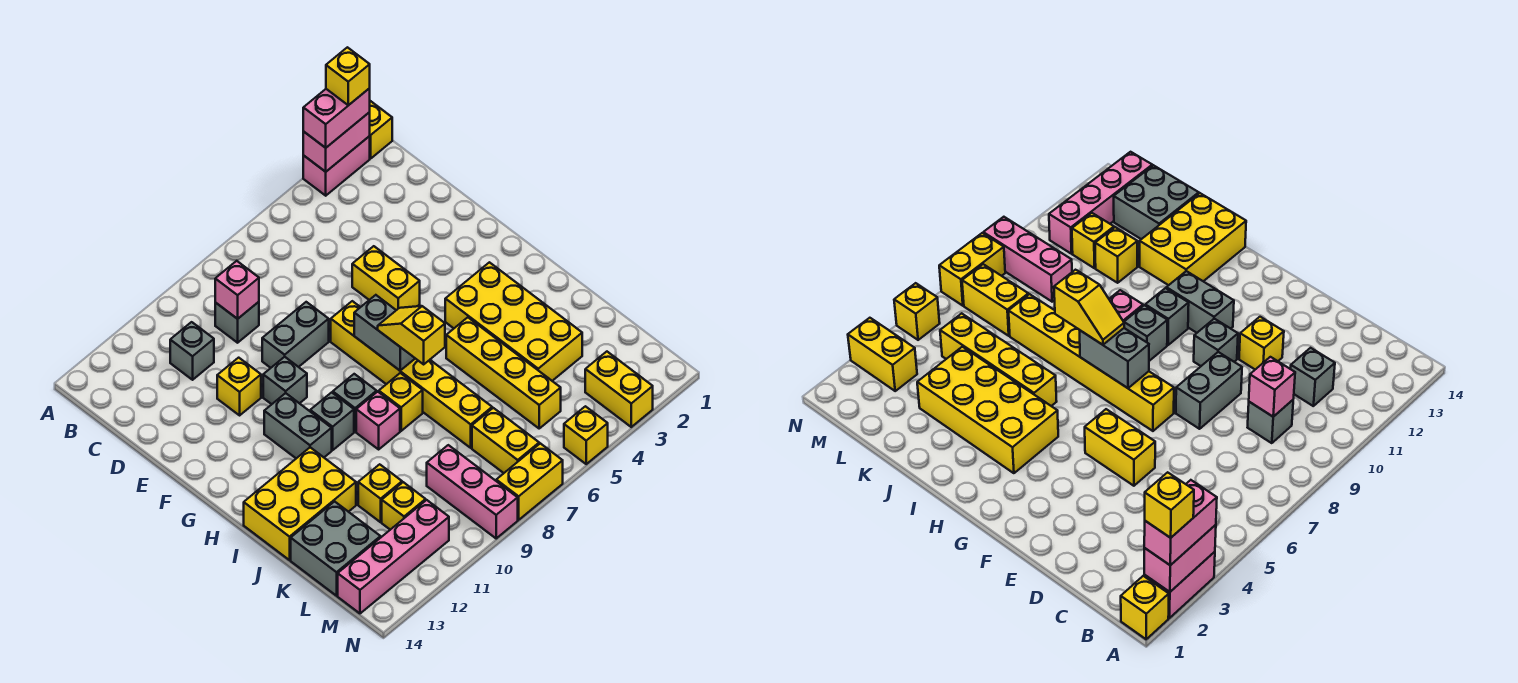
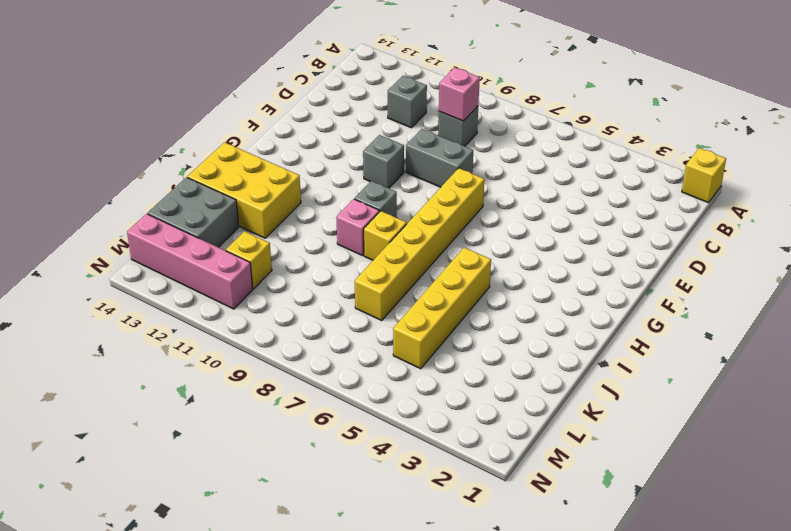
none -> pink brick A2:A3 level 1
none -> yellow brick E5:F5 level 1
none -> yellow brick E11 level 1
none -> grey brick G11:H11 level 1

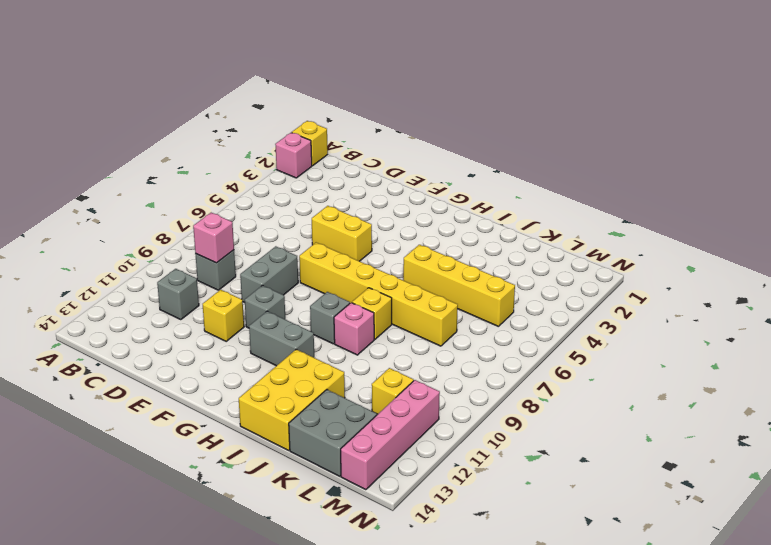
pink brick A2 level 1 -> pink brick A2:A3 level 1
none -> yellow brick H3:K4 level 1
none -> grey brick H10 level 1
none -> yellow brick K11 level 1
none -> yellow brick L7:M7 level 1

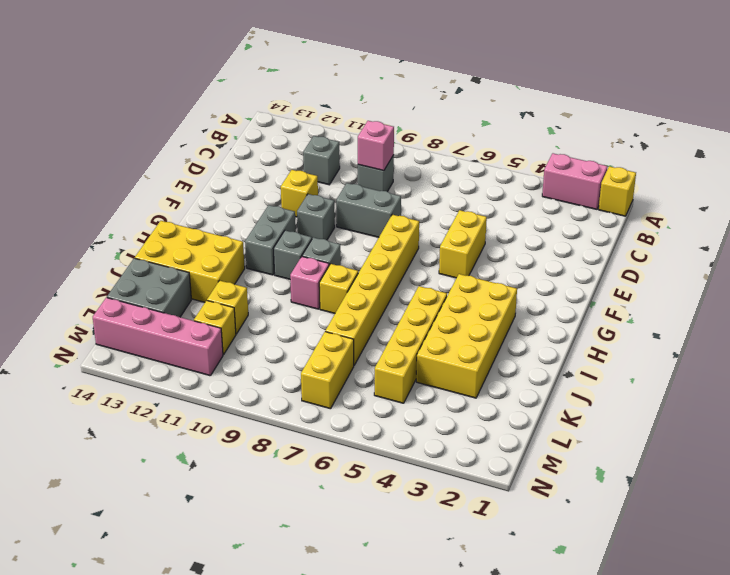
none -> pink brick L9:N9 level 1
none -> yellow brick M3:N3 level 1
none -> yellow brick N5 level 1
none -> yellow brick N7:N8 level 1

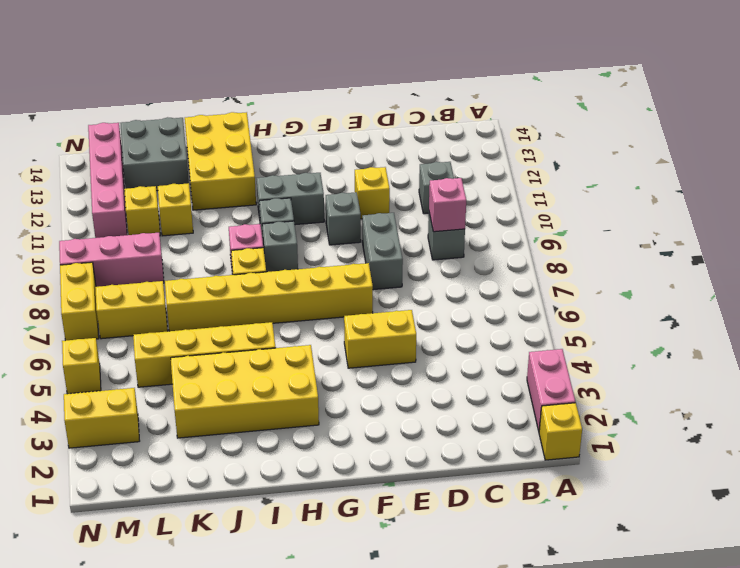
none -> pink brick A2:A3 level 2
none -> grey brick G7:H7 level 2
none -> pink brick A2:A3 level 3
none -> yellow slope H7:I7 level 3 top I

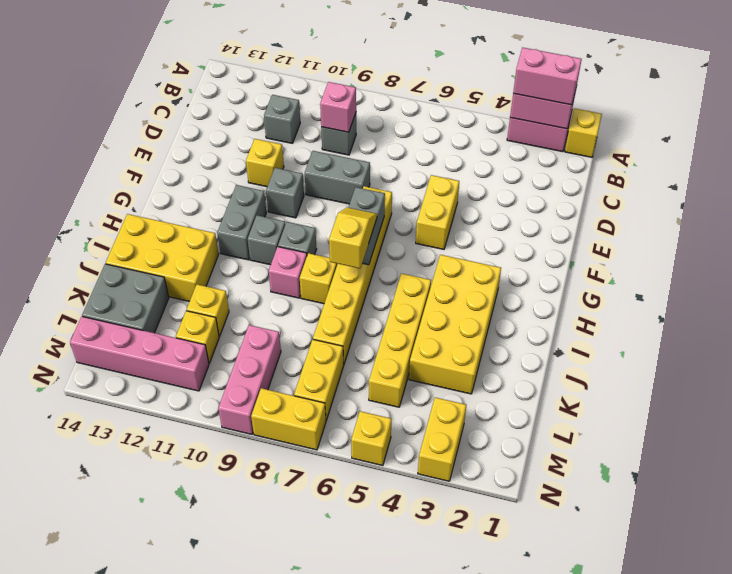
none -> yellow brick A2 level 4

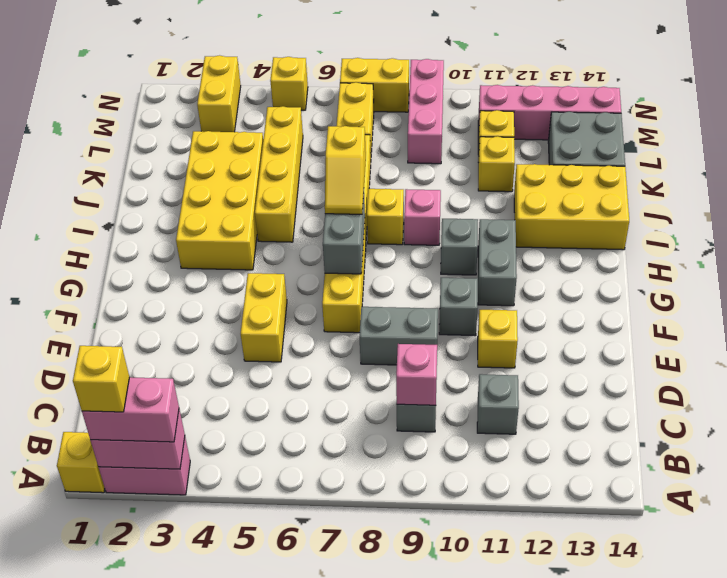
none -> grey brick H9 level 1

